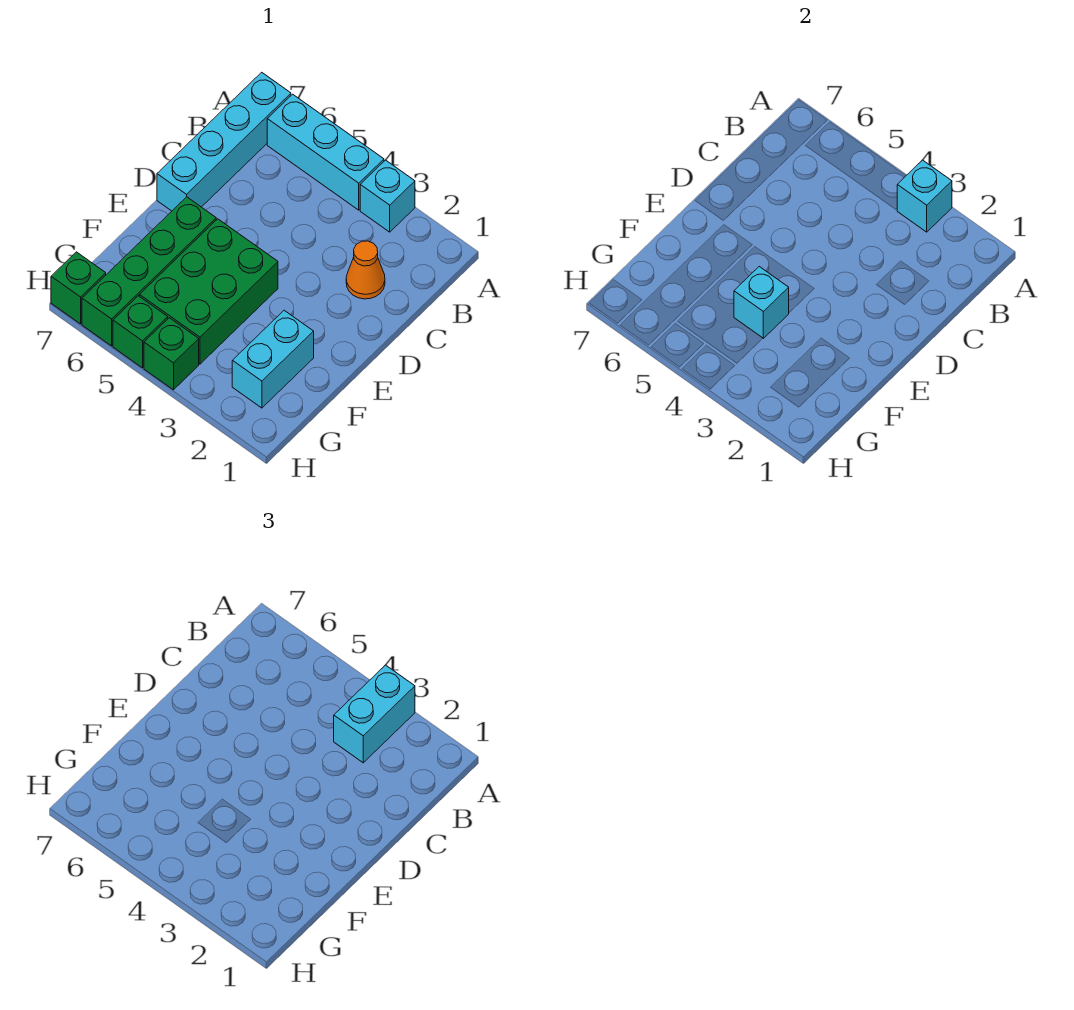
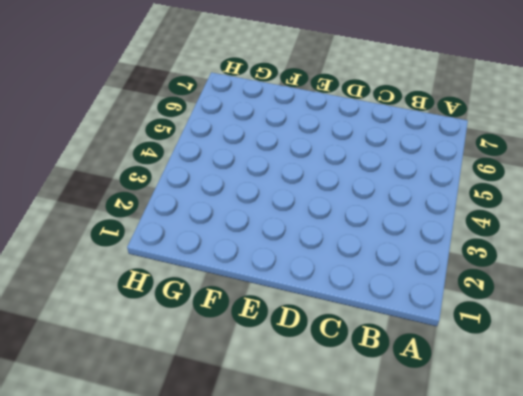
none -> cyan brick A3 level 1
none -> cyan brick A4:A6 level 1
none -> cyan brick A7:D7 level 1

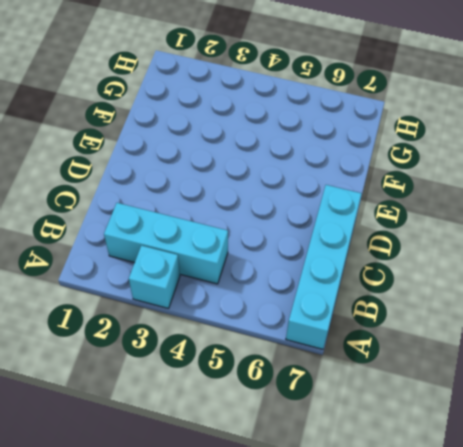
cyan brick B2:B4 level 1 -> cyan brick A4:A6 level 1
none -> orange cone C2 level 1
none -> green brick E4:G5 level 1
none -> green brick E6:H6 level 1

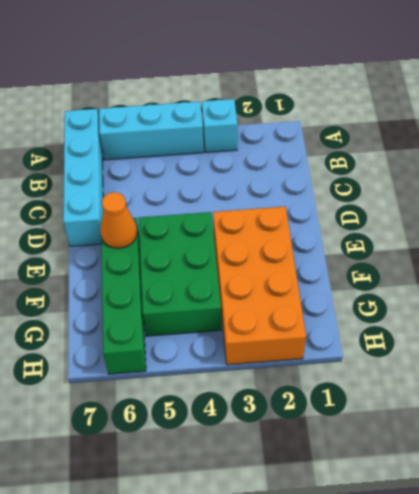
orange brick E2:H3 level 1 -> cyan brick F2:G2 level 1
orange cone E6 level 2 -> orange cone C2 level 1
none -> green brick H4 level 1
none -> green brick H5 level 1
none -> green brick H7 level 1

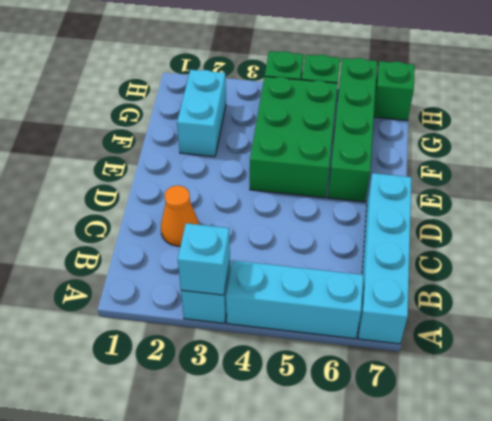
none -> cyan brick F4 level 2
none -> cyan brick A3:B3 level 3

